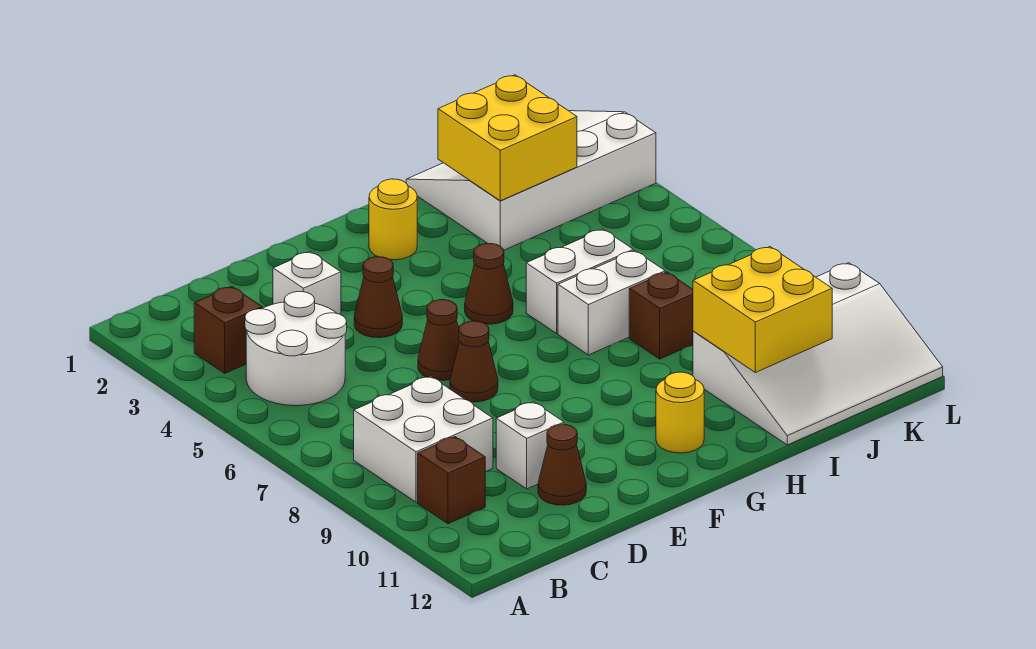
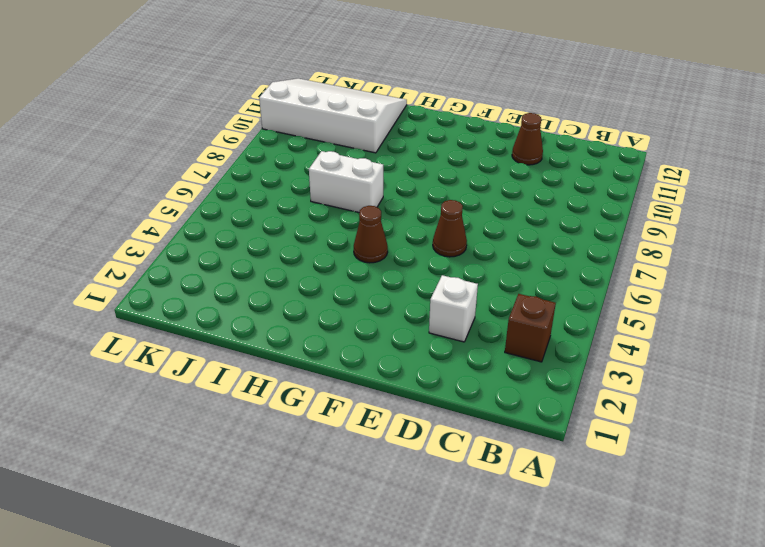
none -> white round brick B4:C5 level 1
none -> white brick B8:C9 level 1
none -> brown brick B10 level 1

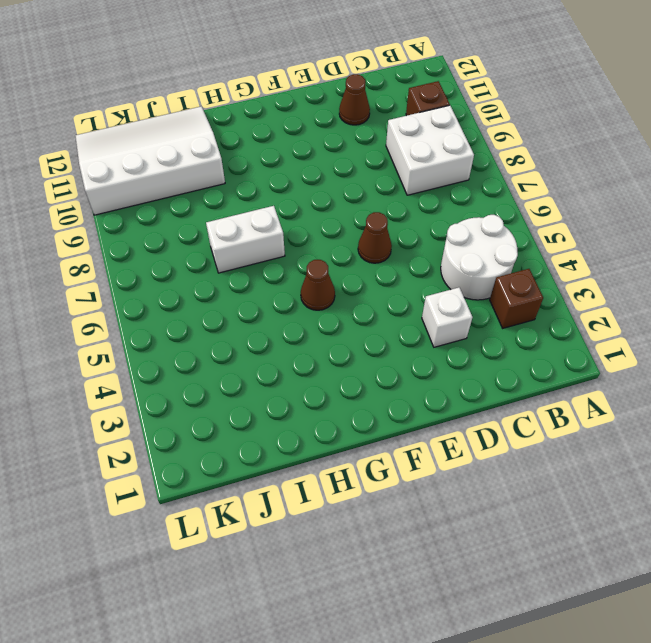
none -> white brick D10 level 1
none -> brown cone E4 level 1
none -> brown cone E7 level 1

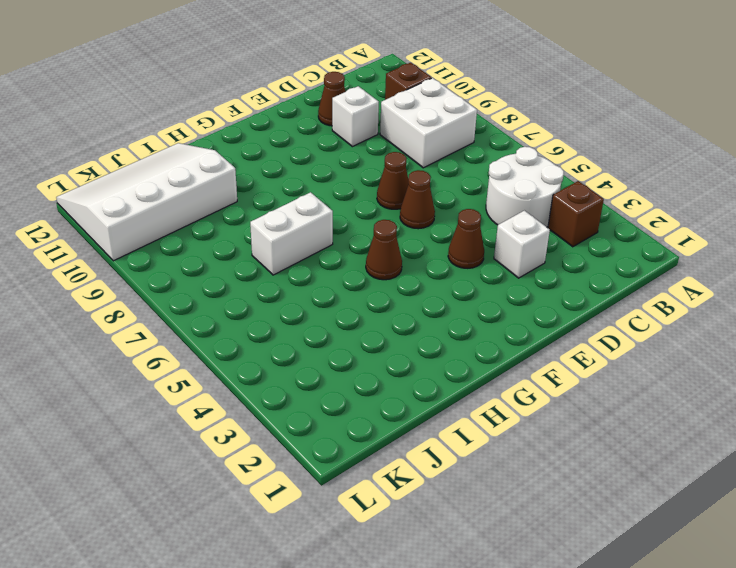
none -> yellow round brick G2 level 1
none -> yellow round brick G11 level 1
none -> white brick H6:I6 level 1

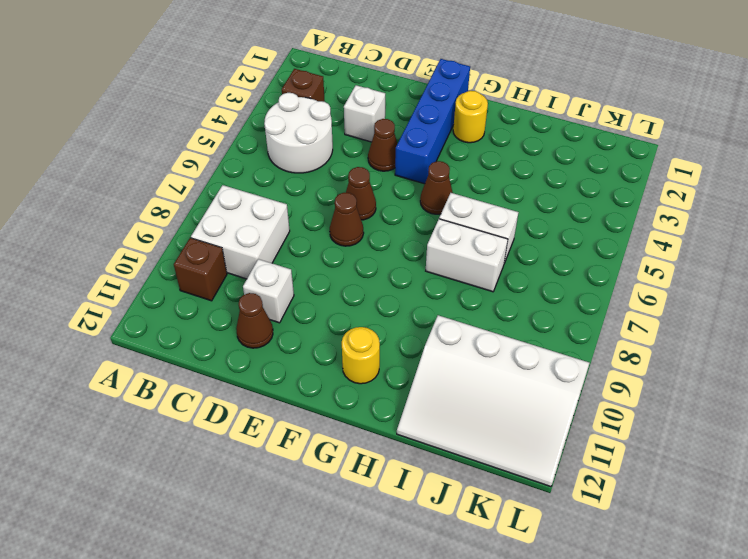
blue brick F1:F4 level 1 -> none
none -> white slope I1:L3 level 1 top 3
none -> brown brick I8 level 1
none -> yellow brick I2:J3 level 2

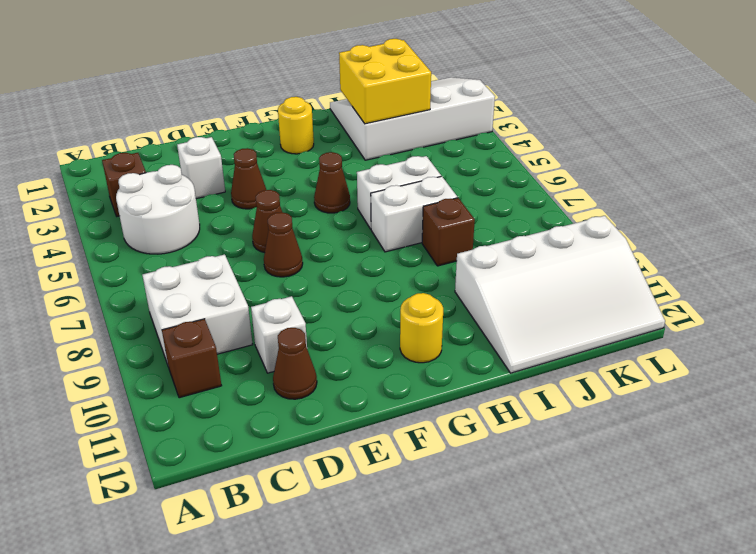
none -> yellow brick I10:J11 level 2

